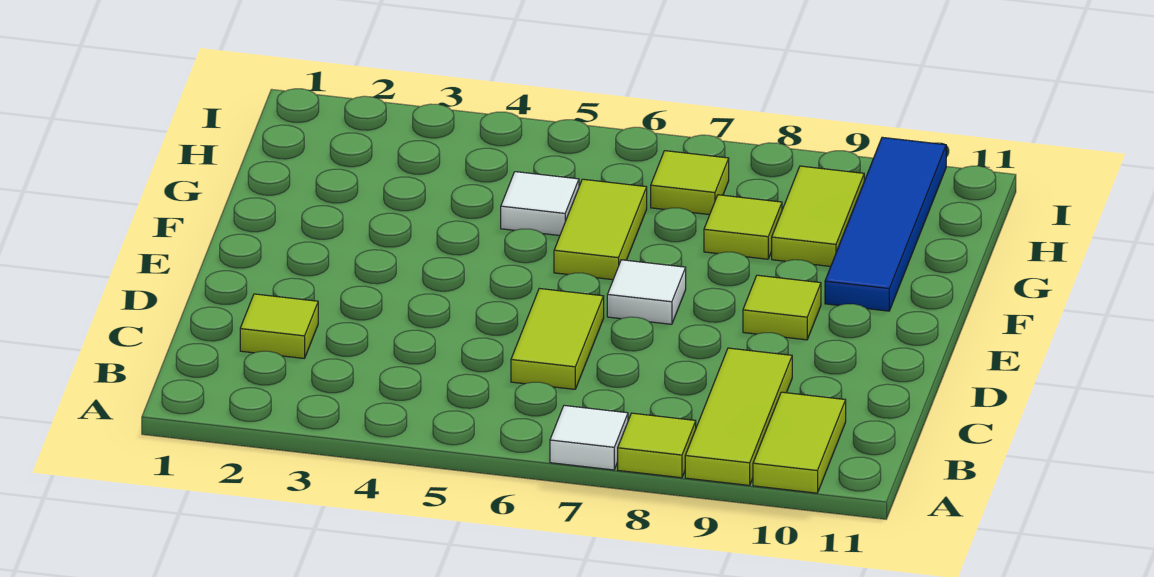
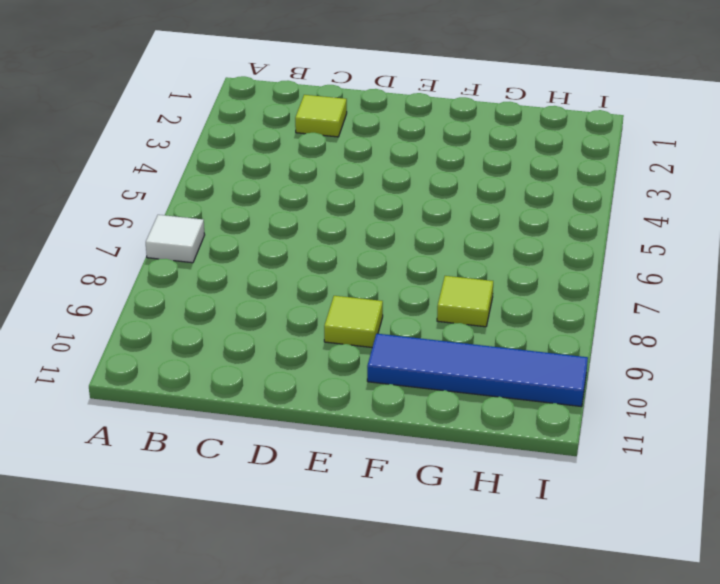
none -> lime tile A8 level 1
none -> lime tile A9:C9 level 1
none -> lime tile A10:B10 level 1

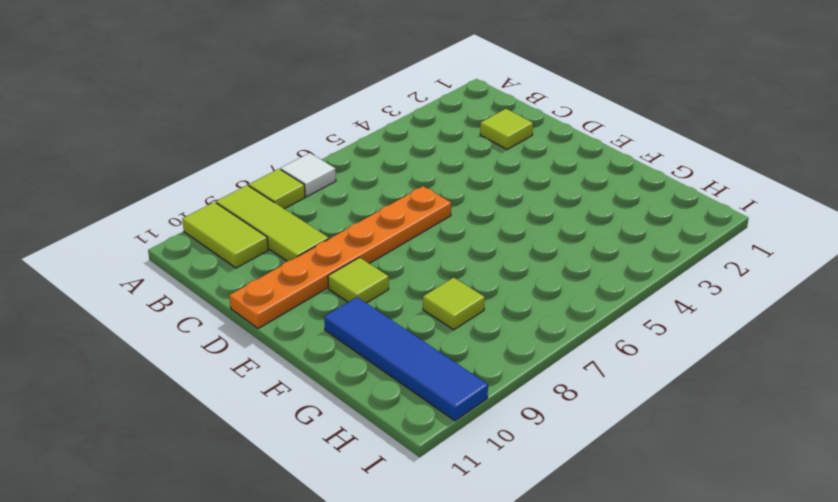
orange plate D6:D11 level 1 -> lime tile C6:D6 level 1
none -> white tile E7 level 1
none -> lime tile F6:G6 level 1
none -> white tile G5 level 1

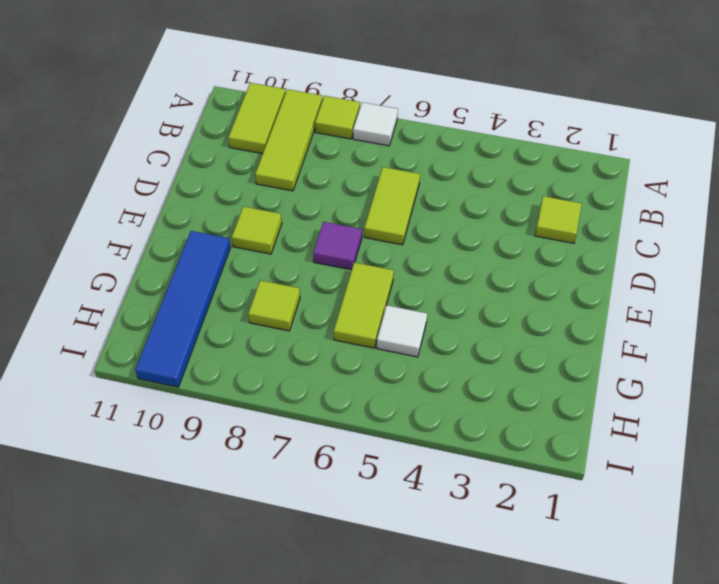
purple tile E7 level 1 -> white tile E7 level 1
none -> lime tile G9:H9 level 1
none -> lime tile H7 level 1

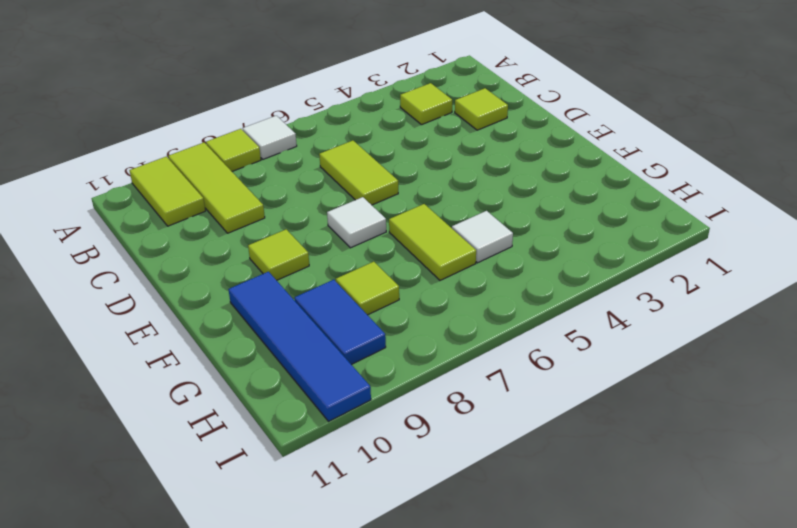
lime tile B3 level 1 -> lime tile H7 level 1
blue tile G9:H9 level 1 -> lime tile G9:H9 level 1

